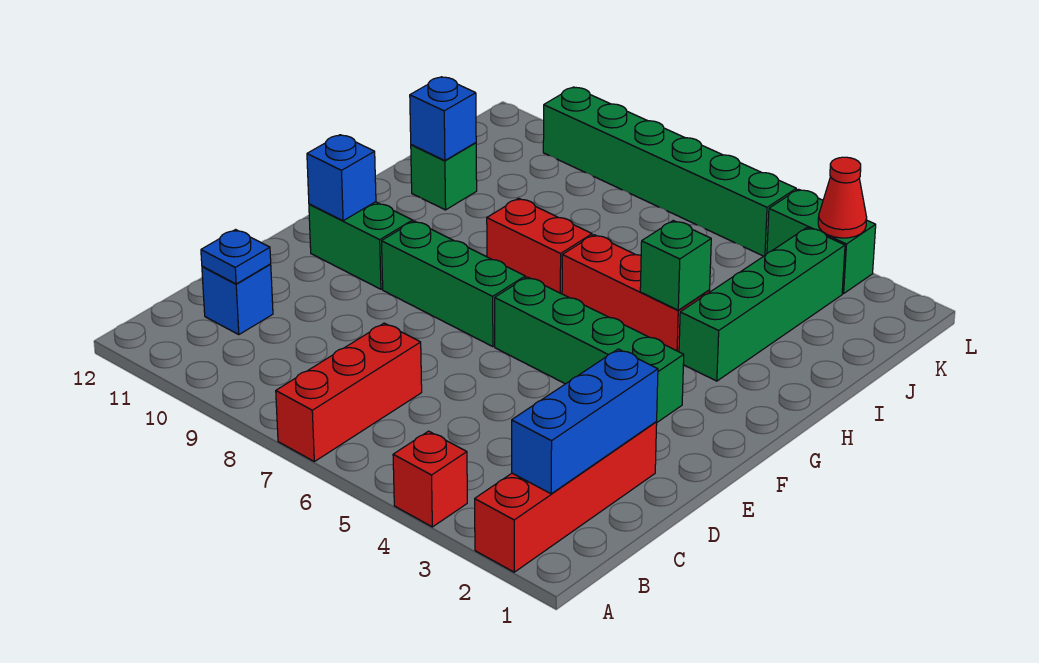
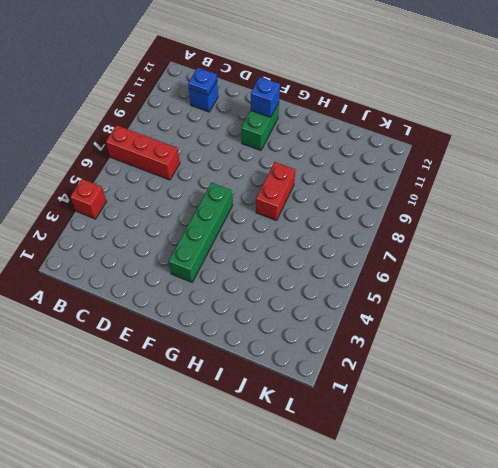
none -> red brick A2:D2 level 1
none -> green brick F7:F9 level 1
none -> green brick H3:K3 level 1

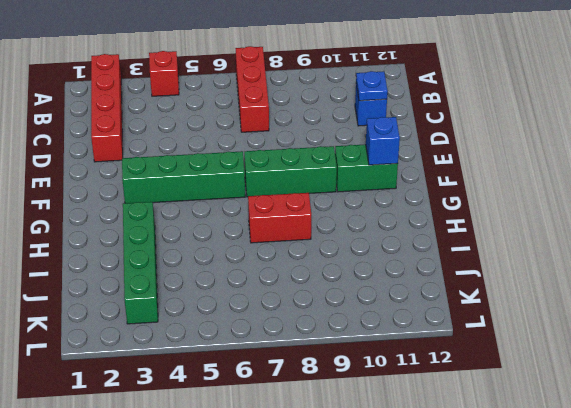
none -> red brick H4:H6 level 1
none -> green brick I11 level 1
none -> green brick L3:L4 level 1

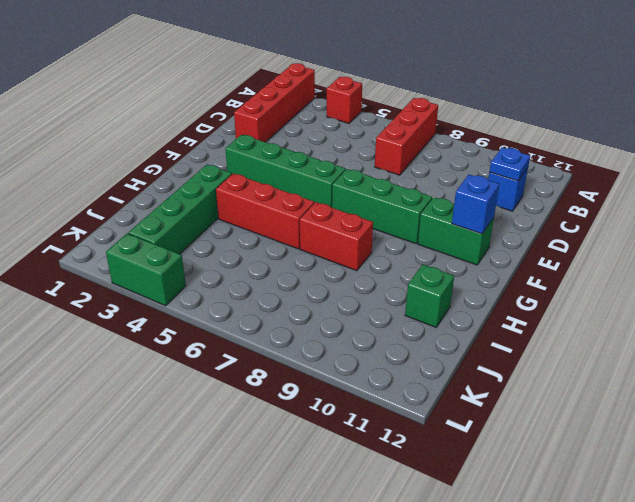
none -> green brick L5:L10 level 1
none -> blue brick B2:D2 level 2
none -> green brick H4 level 2

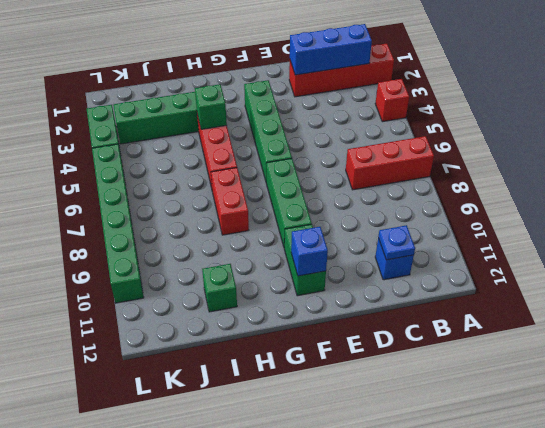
none -> blue brick I11 level 2
none -> red cone L3 level 2

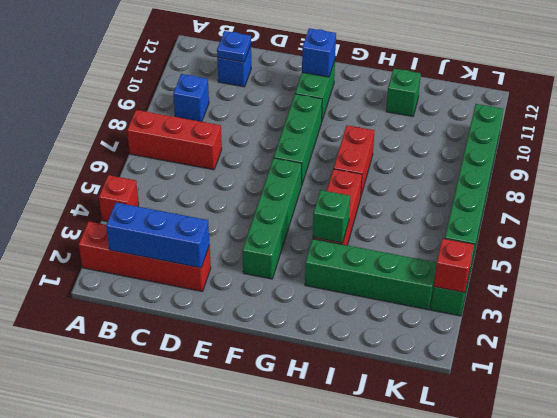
blue brick B9 level 1 -> blue brick I11 level 2
red brick L3 level 2 -> red cone L3 level 2

